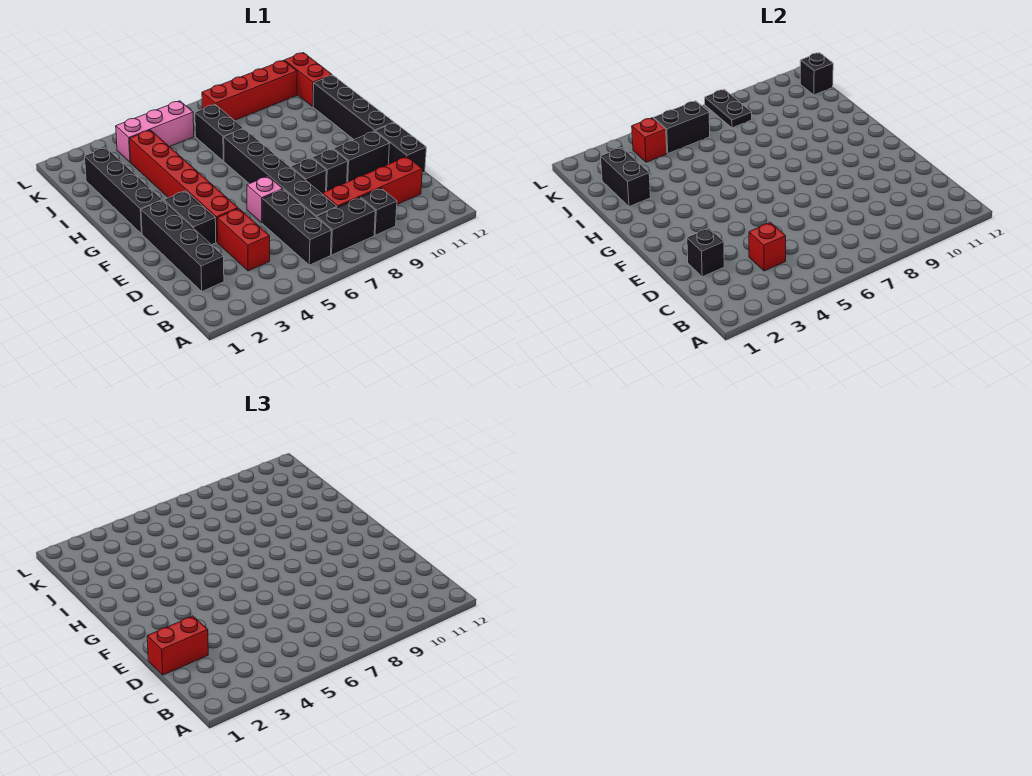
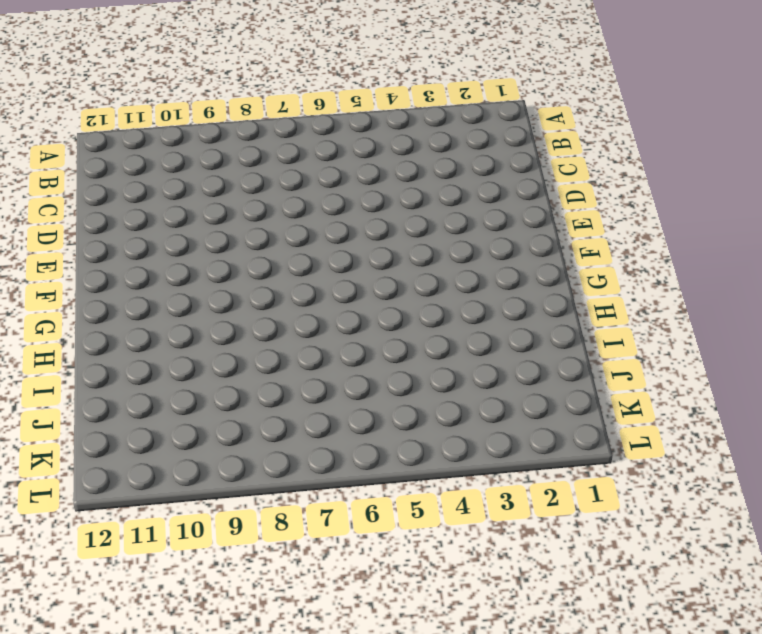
none -> black brick B6:D6 level 1
none -> black brick B7:B8 level 1
none -> black brick B9 level 1

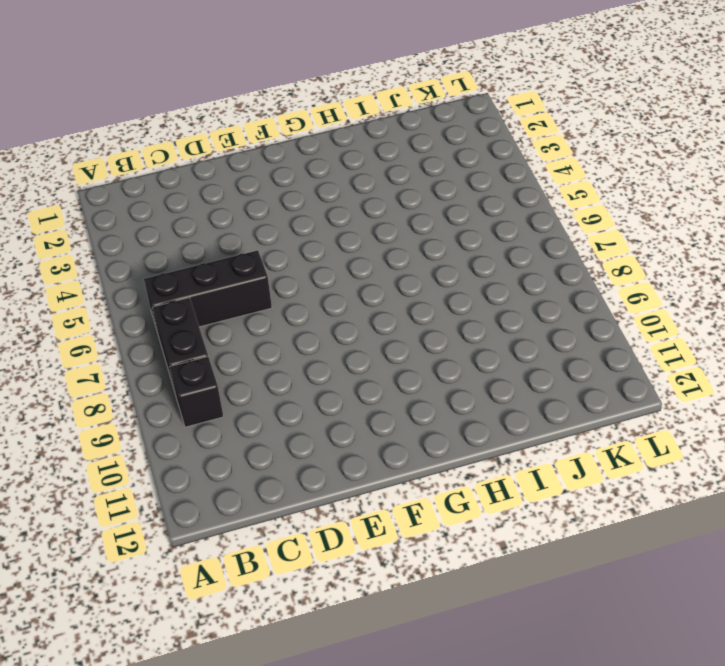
none -> black brick C2:F2 level 1
none -> red brick C4:D4 level 1
none -> black brick C7:H7 level 1

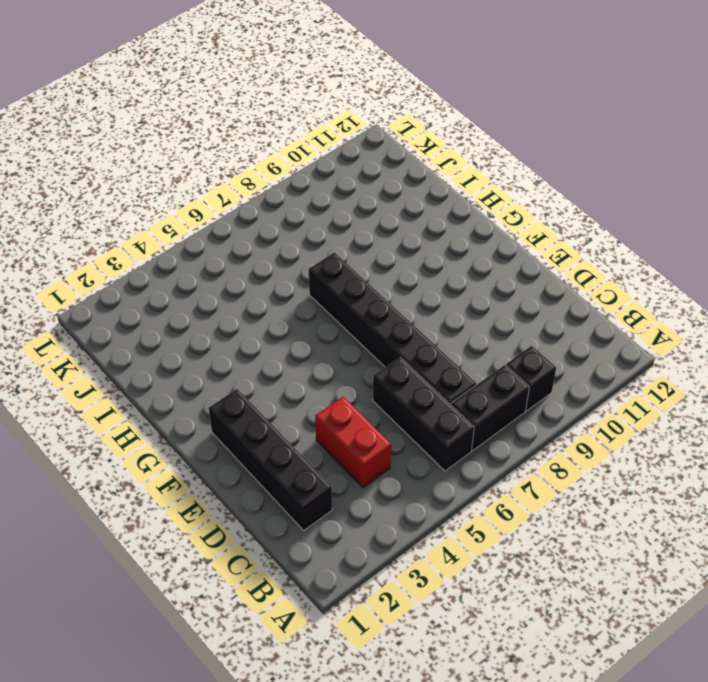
none -> red brick C8:C11 level 1
none -> black brick D12:E12 level 1
none -> black brick E3:F3 level 1

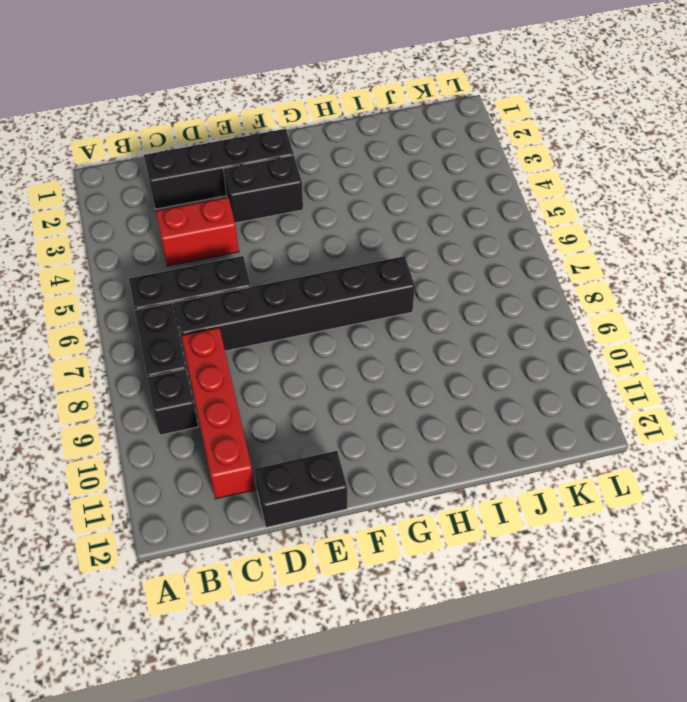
none -> red brick E4:J4 level 1
none -> pink brick E6 level 1
none -> black brick E8 level 1

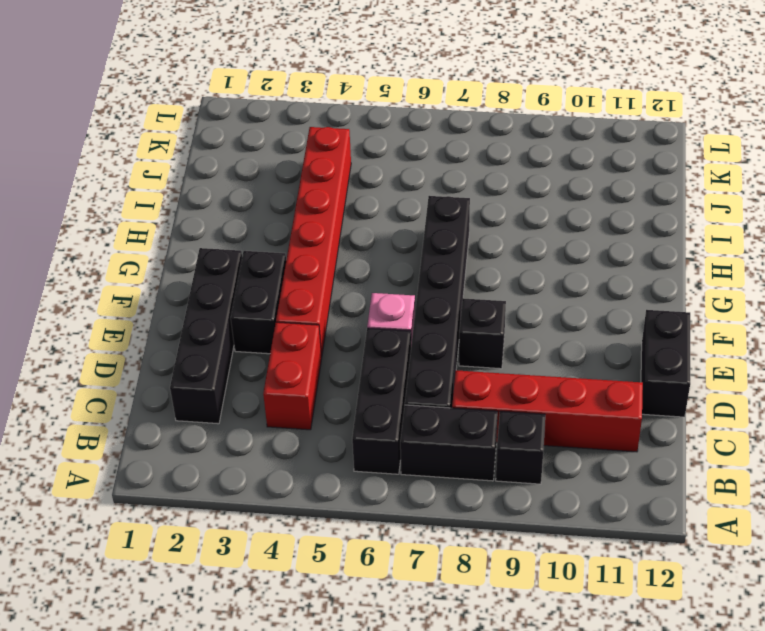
none -> black brick E9 level 1
none -> black brick E10:E11 level 1
none -> black brick F12:I12 level 1

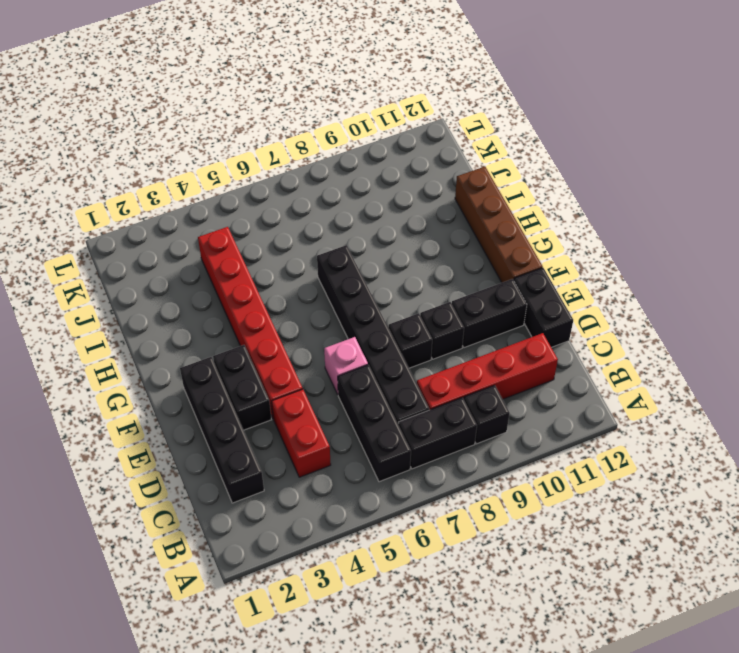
brown brick F12:I12 level 1 -> black brick F12:I12 level 1
none -> black brick G2:J2 level 1
none -> black brick I7:J7 level 1
none -> red brick J12:K12 level 1

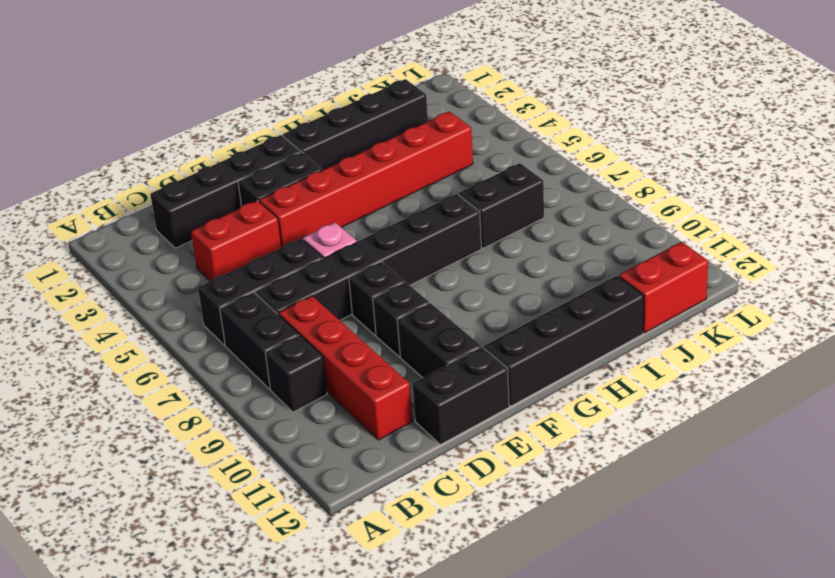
none -> pink brick K4:K6 level 1
none -> red brick K8:K11 level 1
none -> red brick C4 level 2

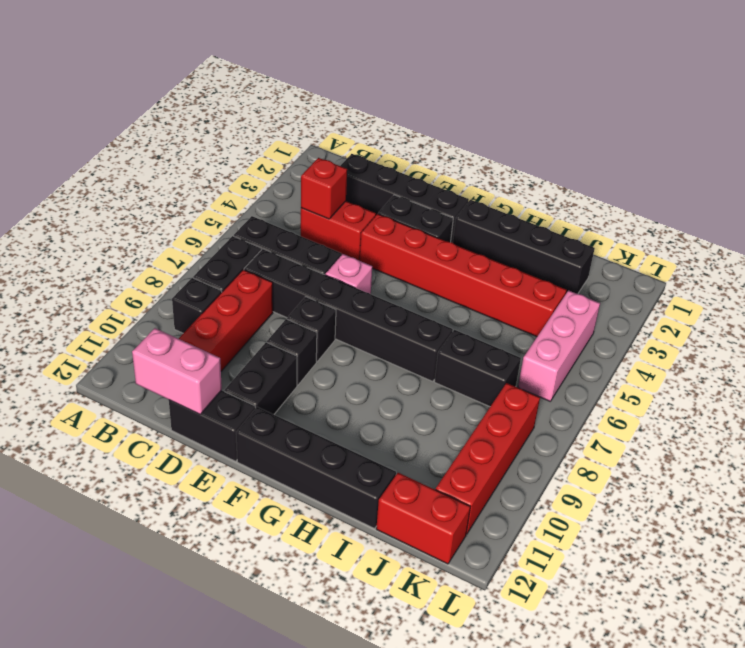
pink brick C12:D12 level 2 -> none
none -> black brick D2 level 2
none -> black brick I2:J2 level 2
none -> red brick K4 level 2

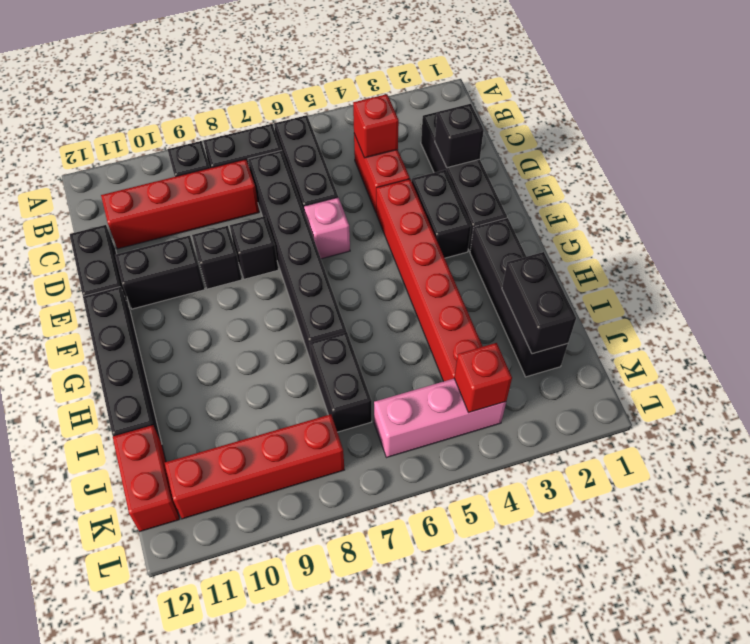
none -> black brick K5:K6 level 2
none -> black plate K8:L8 level 2
none -> black brick K12 level 2

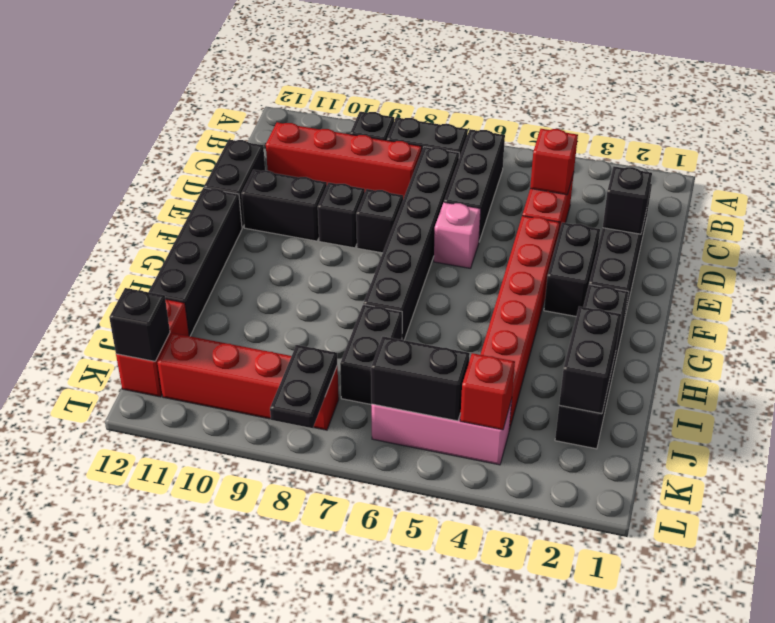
none -> red brick D1:D2 level 3

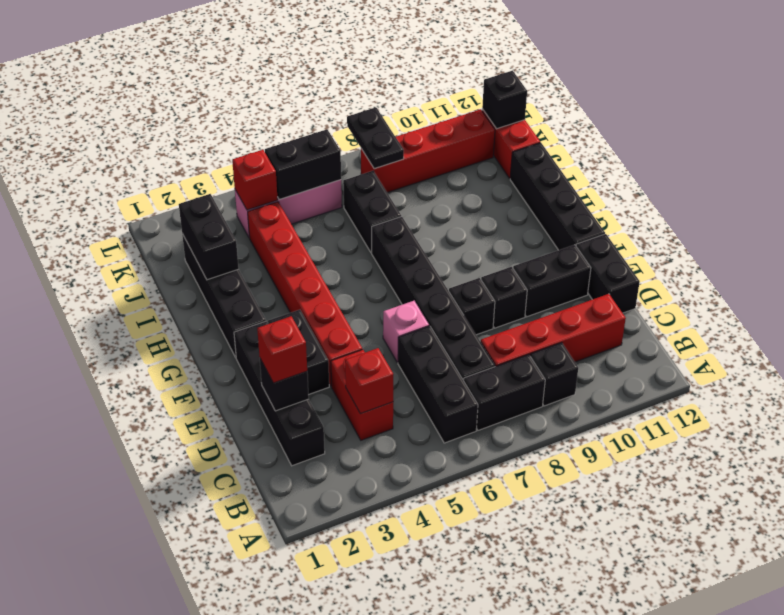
red brick D2 level 3 -> red brick D1:D2 level 3

